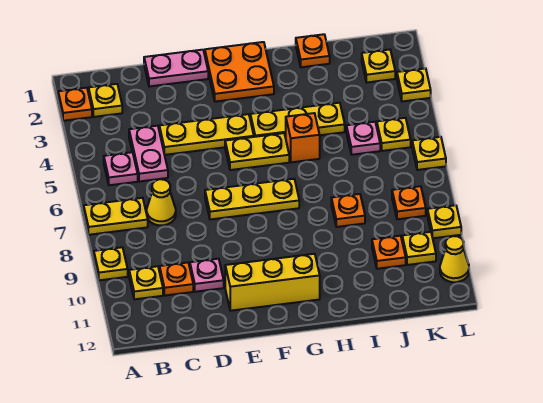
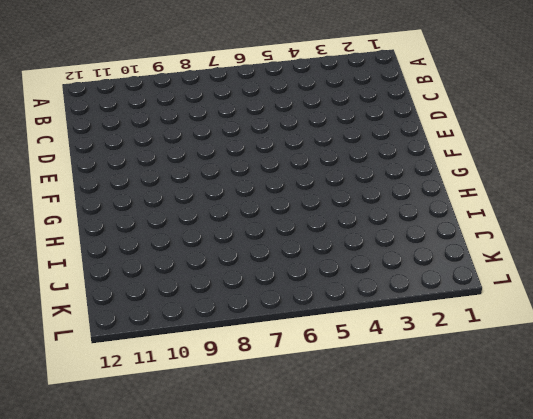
none -> orange plate A2 level 1
none -> yellow plate A7:B7 level 1
none -> yellow plate A9 level 1
none -> yellow plate B2 level 1

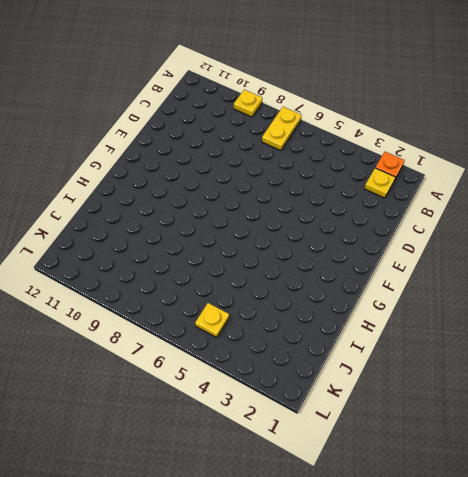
none -> pink plate B5 level 1
none -> yellow plate B10 level 1
none -> pink plate C4:C5 level 1
none -> yellow cone C7 level 1

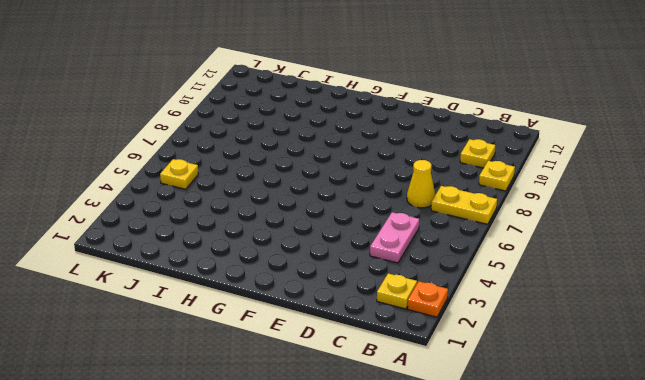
none -> pink plate B5 level 1
none -> orange plate C10 level 1
none -> pink plate D1:E1 level 1
none -> yellow plate D4:F4 level 1

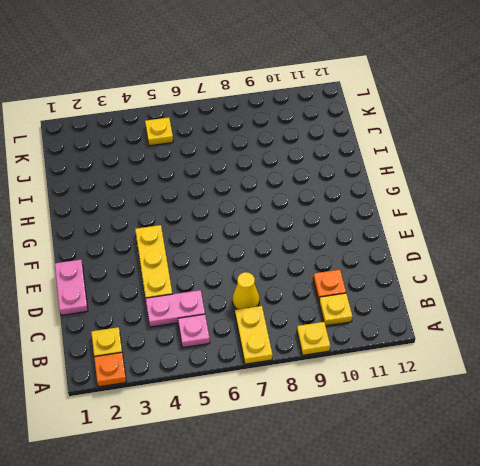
none -> pink plate D10 level 1
none -> yellow plate E7:G7 level 1
none -> yellow brick E11:G11 level 1
none -> orange plate F1:G2 level 1

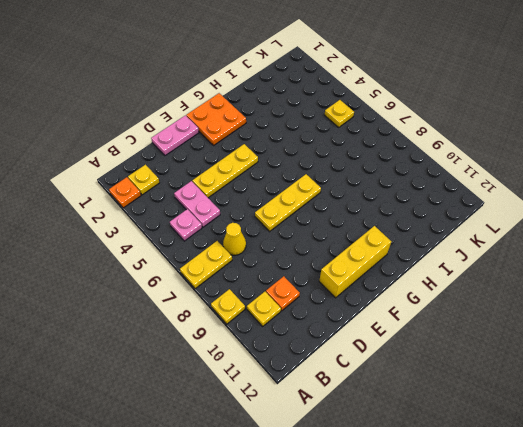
none -> pink plate D10 level 1
none -> yellow plate F5:G5 level 1
none -> yellow plate G4:I4 level 1
none -> orange brick H5 level 1

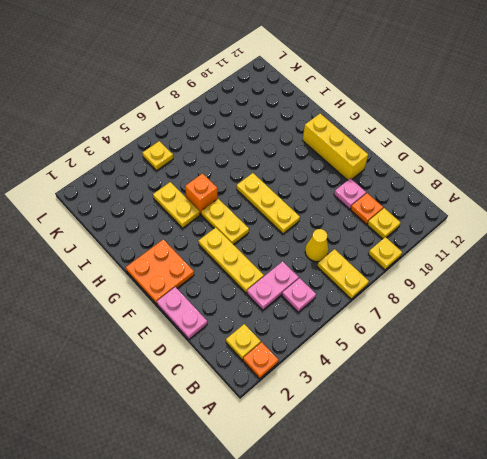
yellow plate H4:I4 level 1 -> yellow plate G4:I4 level 1
none -> orange plate I1 level 1
none -> orange plate I8 level 1
none -> pink plate J5 level 1
none -> orange plate J10 level 1

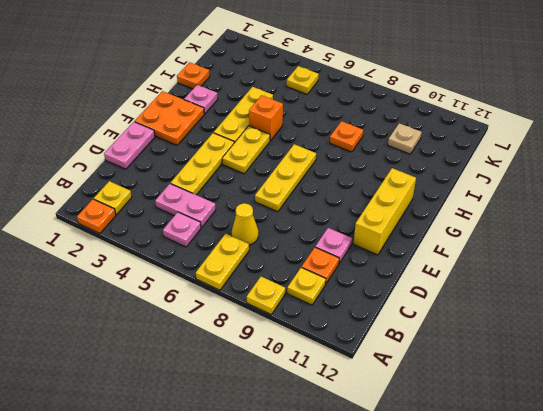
pink plate H2 level 1 -> pink plate J5 level 1
tan plate J10 level 1 -> orange plate J10 level 1
none -> yellow plate K2 level 1
none -> orange plate K8 level 1
none -> yellow plate K10 level 1
none -> yellow plate L3 level 1

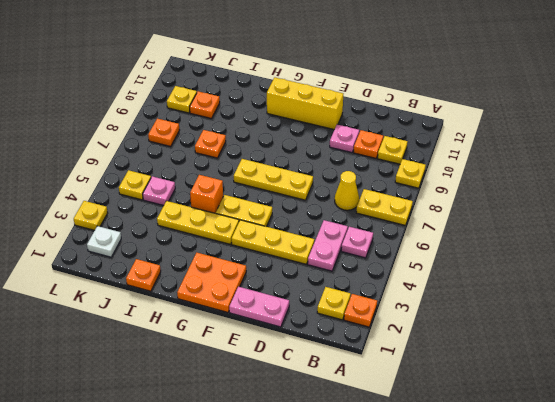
white plate K2 level 1 -> yellow plate K2 level 1
none -> yellow plate L6 level 1
none -> yellow plate L9 level 1
none -> yellow cone L11 level 1

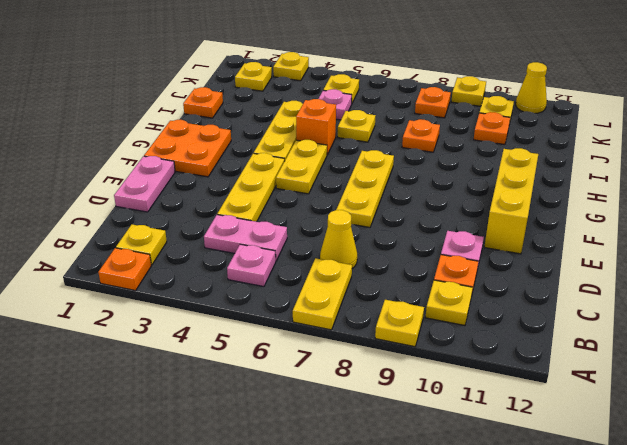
yellow plate I6 level 1 -> yellow plate L6 level 1

